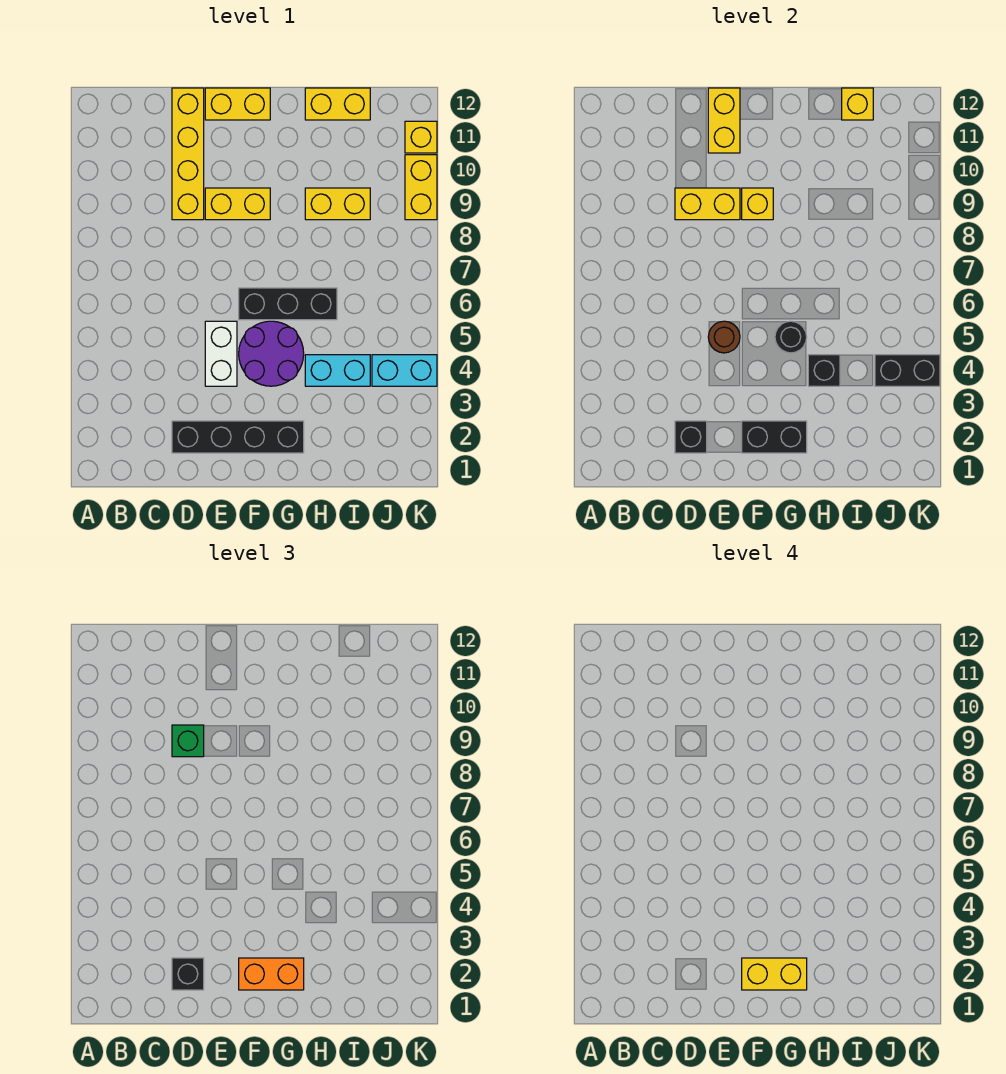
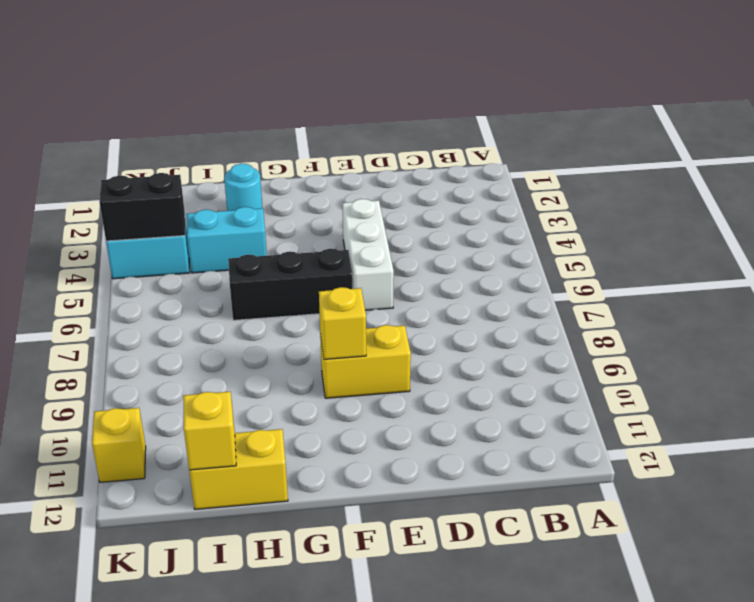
white brick E4:E6 level 1 -> white brick E4:E5 level 1
cyan round brick H2 level 1 -> none
none -> black brick D2:G2 level 1
none -> yellow brick D9:D12 level 1
none -> yellow brick E12:F12 level 1

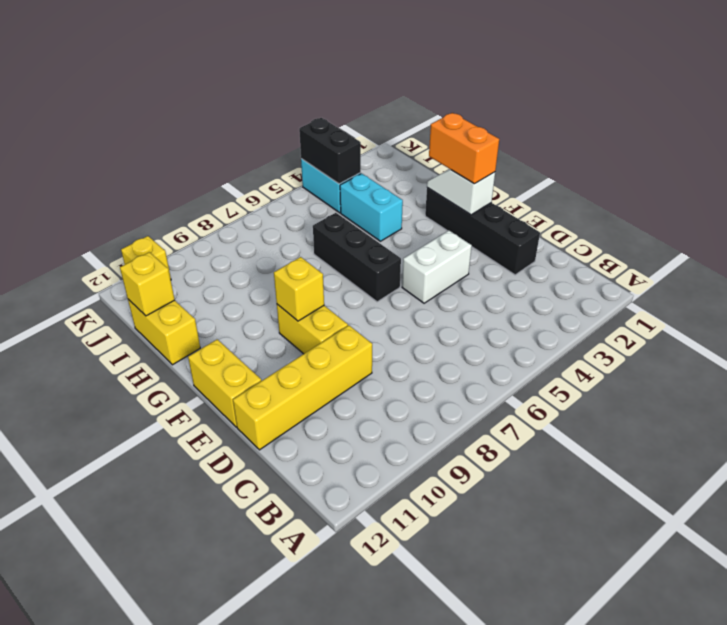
white slope F2:G2 level 2 top F -> black brick F2:G2 level 2
none -> purple round brick F4:G5 level 1
none -> yellow brick H9:I9 level 1
none -> yellow brick K9:K10 level 1

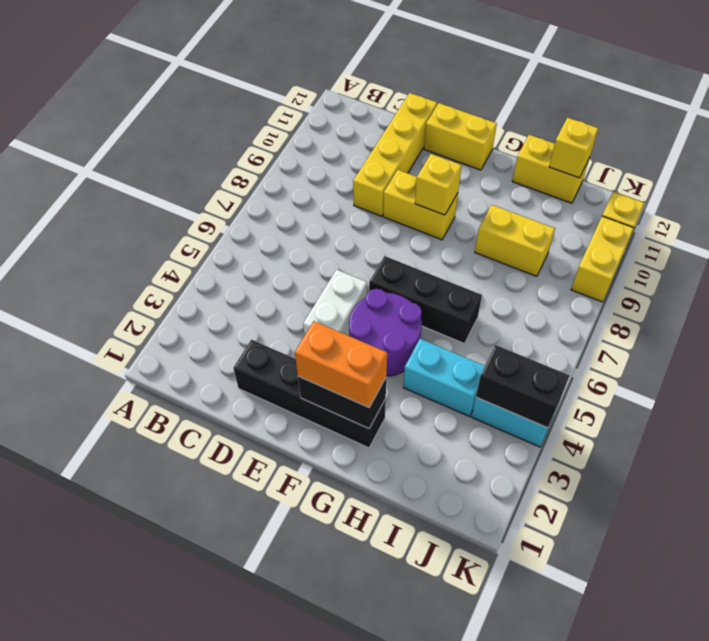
none -> black brick D2 level 2
none -> yellow brick D9:E9 level 2
none -> brown round brick E5 level 2

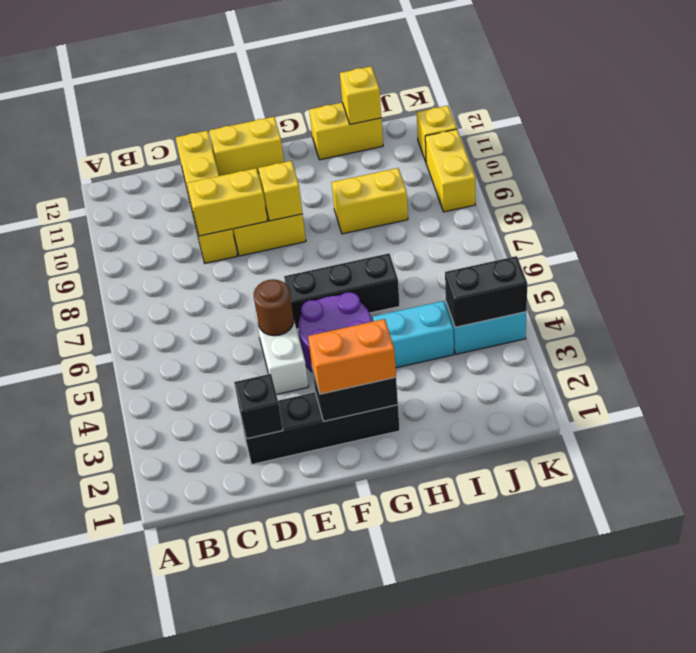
none -> yellow brick E11:E12 level 2
none -> black round brick G5 level 2
none -> black brick H4 level 2

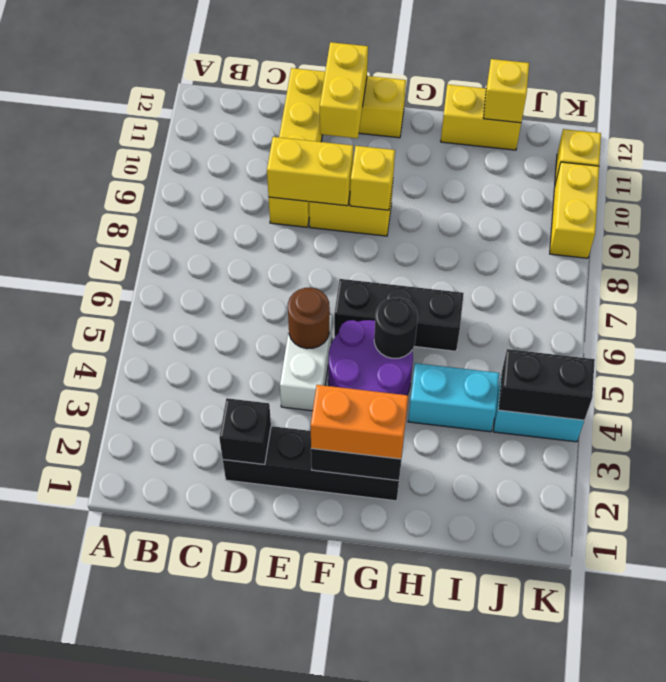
none -> yellow brick H9:I9 level 1
none -> black brick H4 level 2
none -> black brick D2 level 3

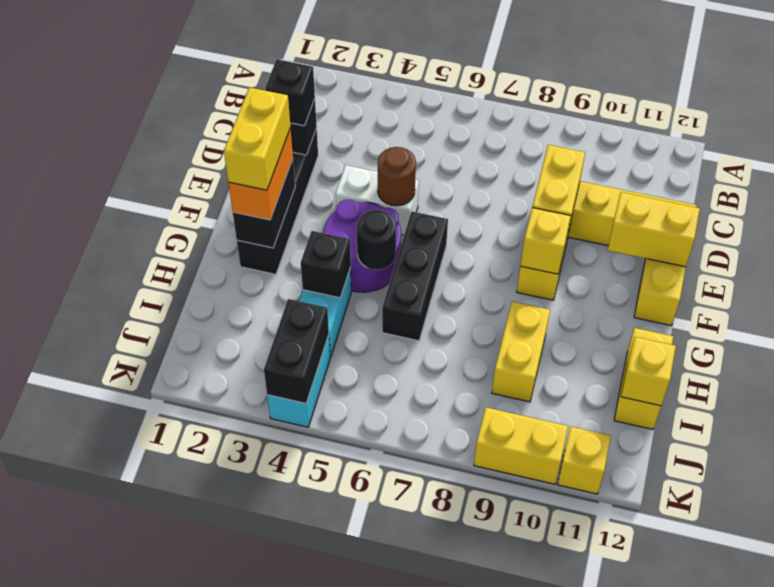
none -> green brick D9 level 3

